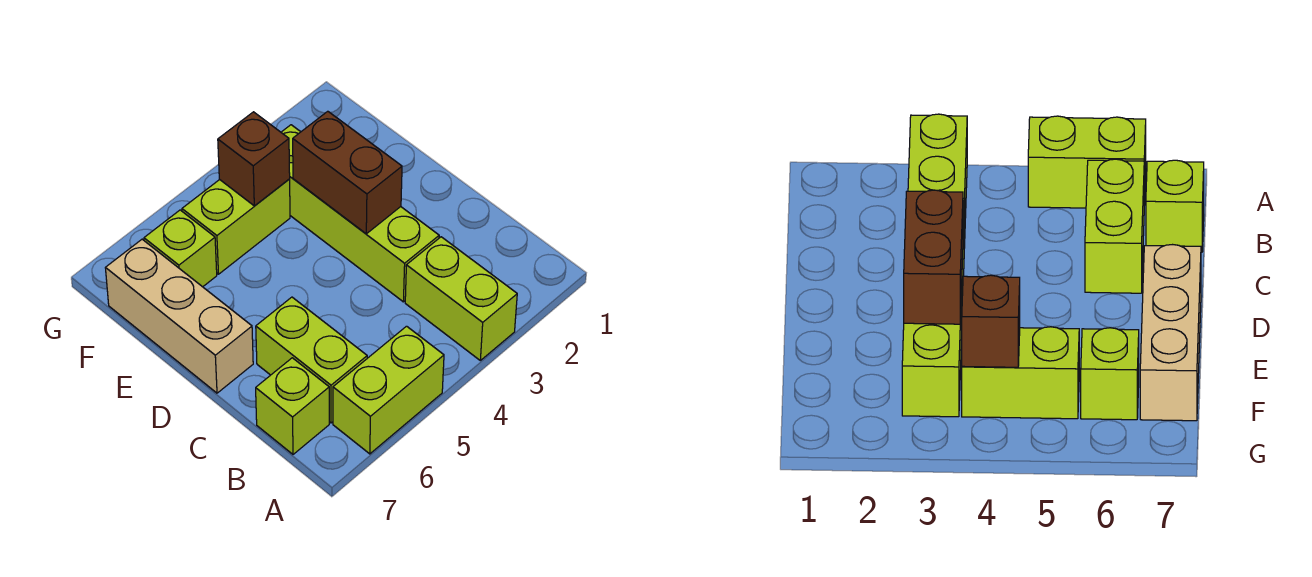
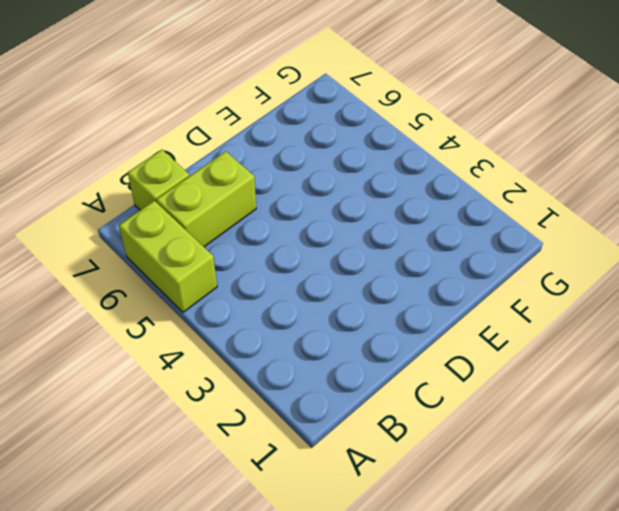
none -> lime brick A3:B3 level 1
none -> lime brick C3:F3 level 1

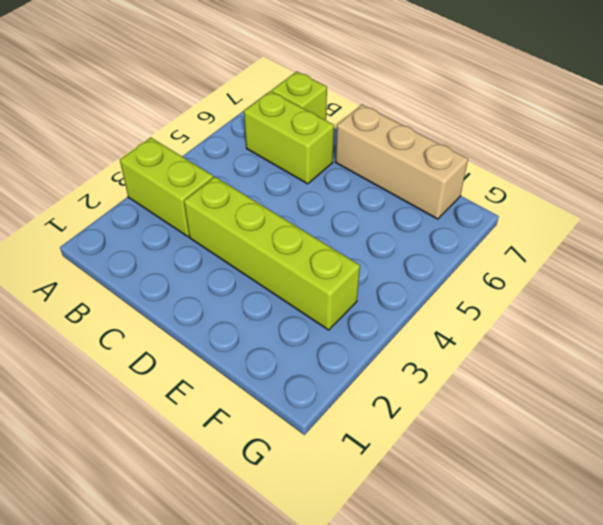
none -> lime brick A5:A6 level 1
none -> lime brick F4:F5 level 1

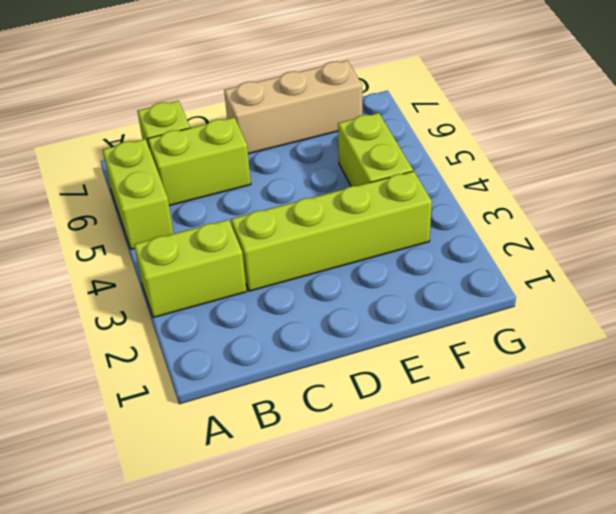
none -> lime brick F6 level 1
none -> brown brick D3:E3 level 2

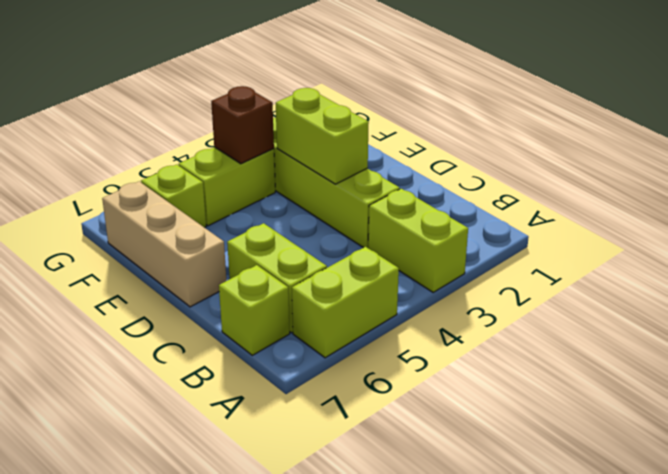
lime brick D3:E3 level 2 -> brown brick D3:E3 level 2

